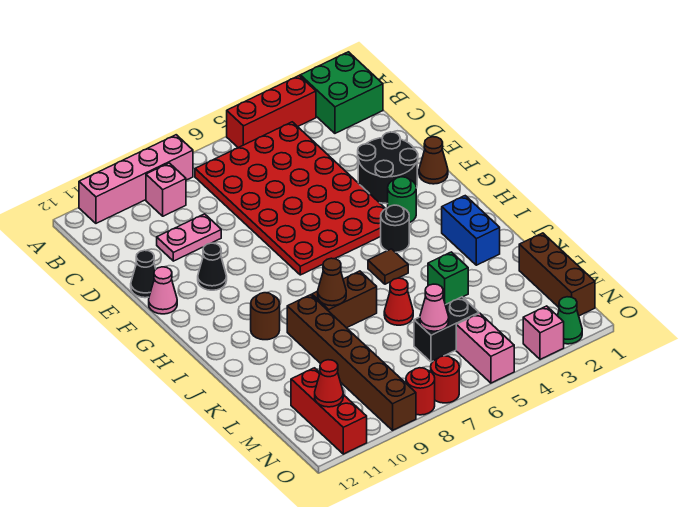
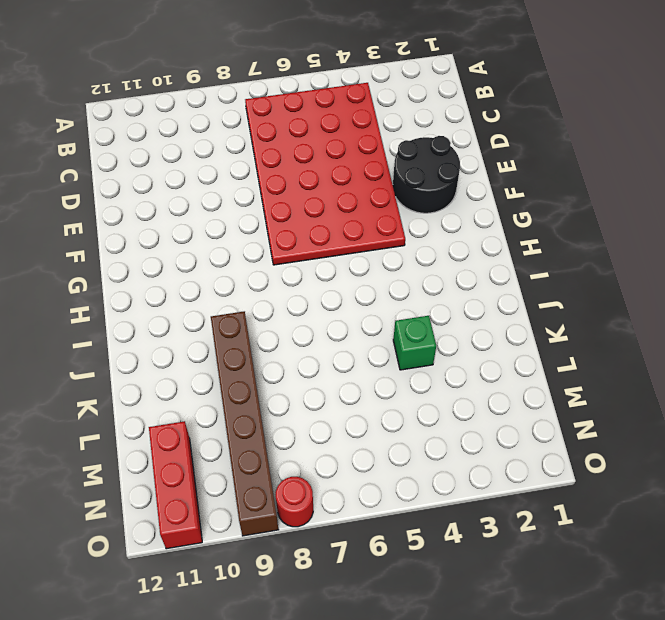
none -> green brick A1:B2 level 1
none -> red brick A3:A5 level 1
none -> pink brick A8:A11 level 1
none -> pink brick B9 level 1

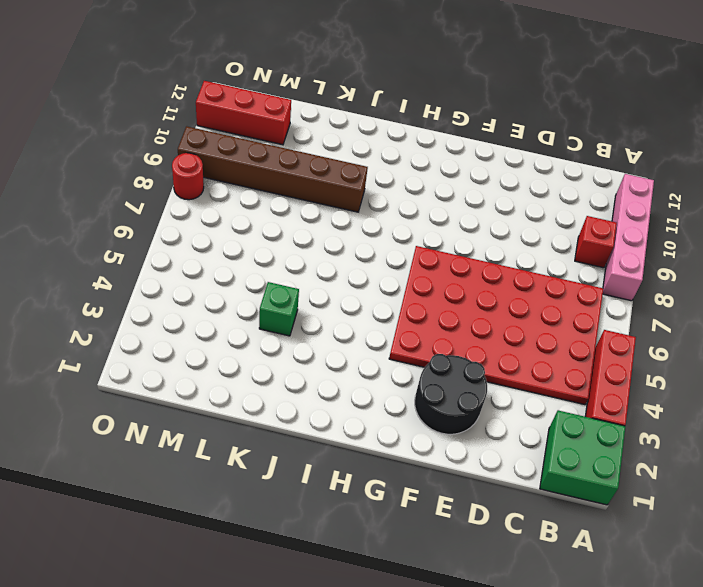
red brick B9 level 1 -> pink brick B9 level 1
none -> pink plate D9:D10 level 1
none -> black cone E12 level 1
none -> brown cone F1 level 1
none -> black cone F10 level 1

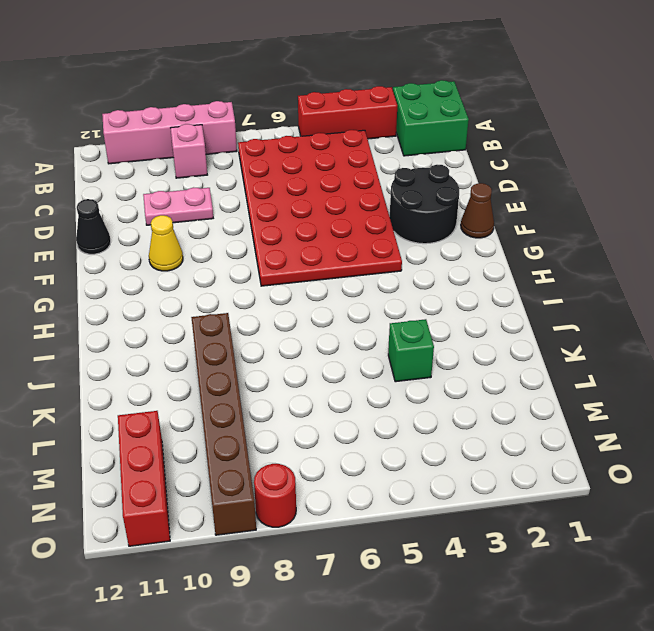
yellow cone F10 level 1 -> black cone F10 level 1
none -> pink cone F12 level 1
none -> green round brick G3 level 1
none -> black round brick H4 level 1
none -> blue brick I2:J2 level 1

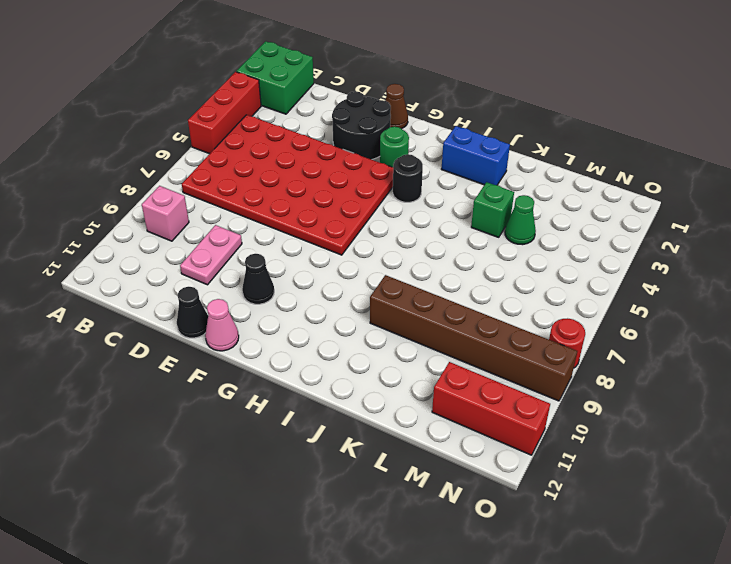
green cone L4 level 1 -> green cone O2 level 1
none -> pink brick A8:A11 level 1
none -> brown tile I5 level 1
none -> brown round brick I10 level 1
none -> brown brick J7:J8 level 1

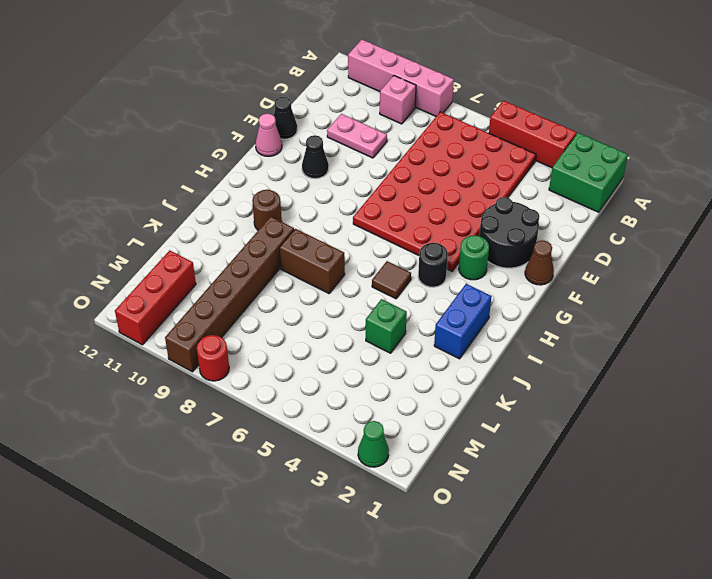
none -> red cone K6 level 1
none -> brown brick L1:N1 level 1
none -> black brick M5:M6 level 1
none -> pink brick N5:O5 level 1

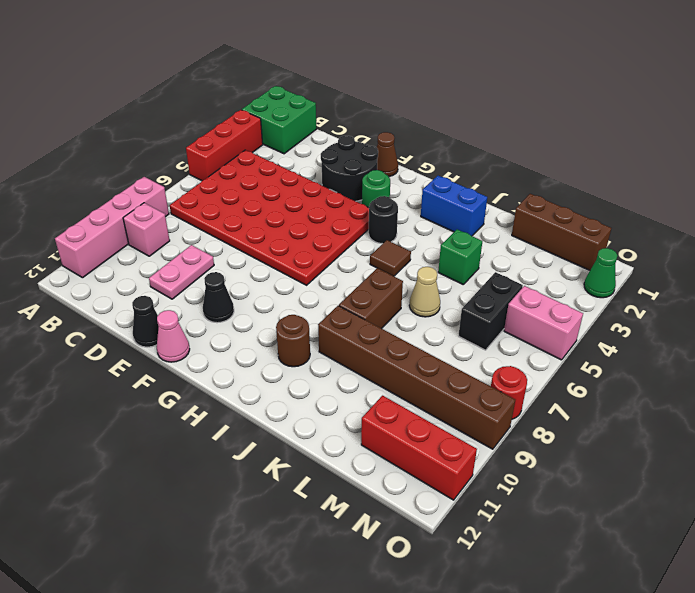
tan cone K6 level 1 -> red cone K6 level 1
none -> pink brick O3 level 1
none -> red round brick O7 level 1
none -> brown cone J8 level 2
none -> pink cone M6 level 2

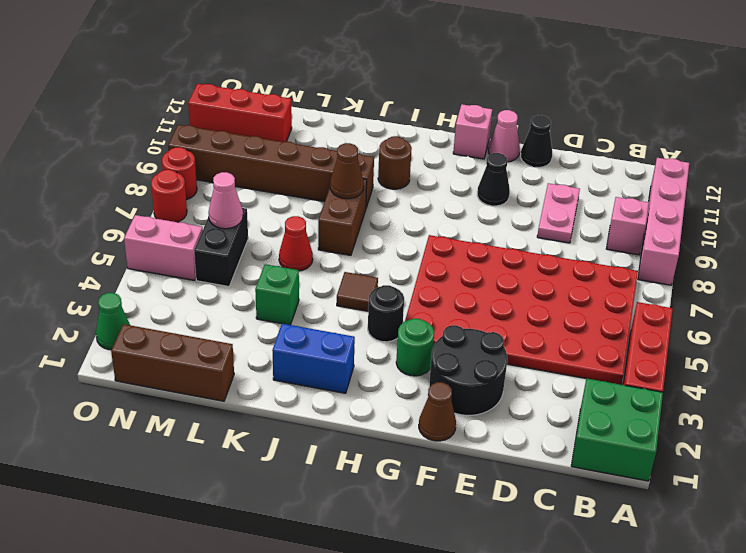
pink brick G12 level 1 -> pink brick O3 level 1
none -> red cone N11 level 2

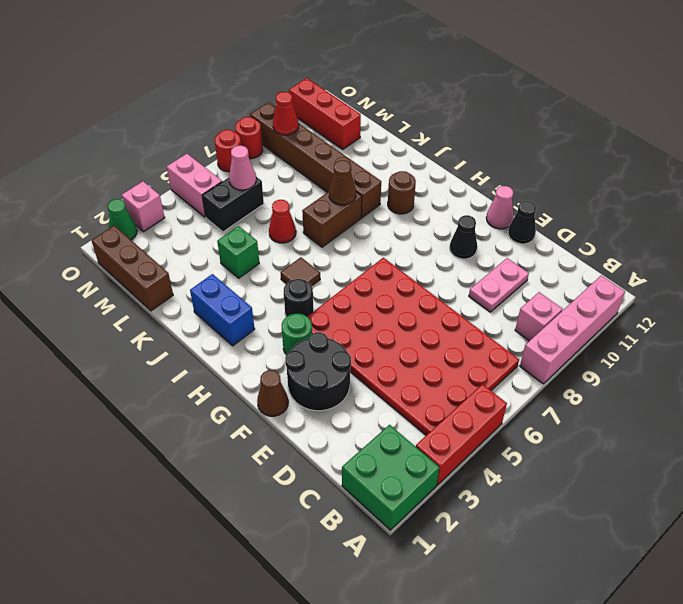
red cone N9 level 2 -> red cone N11 level 2

